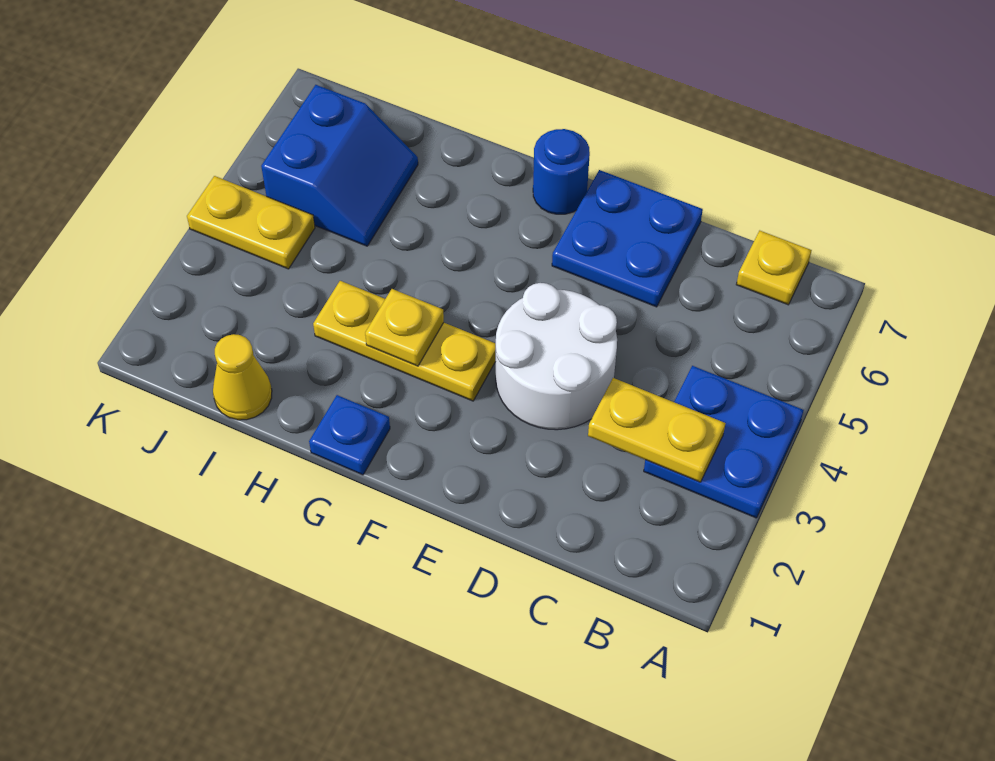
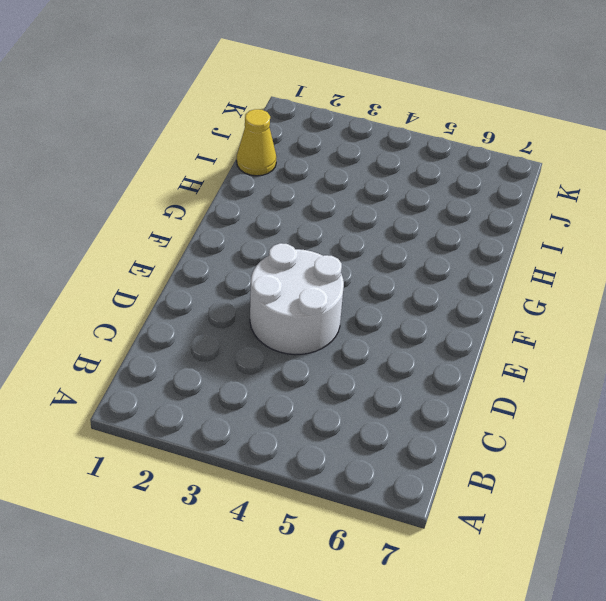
none -> blue plate A3:B4 level 1
none -> yellow plate B7 level 1
none -> blue plate D6:E7 level 1

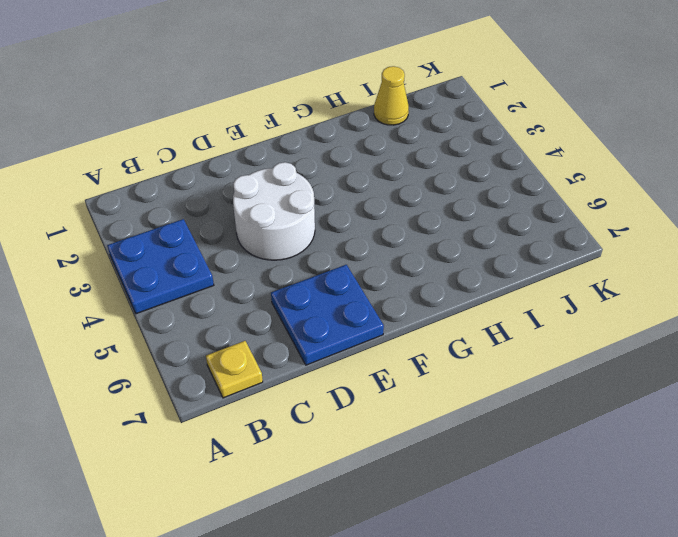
none -> yellow plate F3:H3 level 1
none -> blue round brick F7 level 1
none -> blue plate G1 level 1

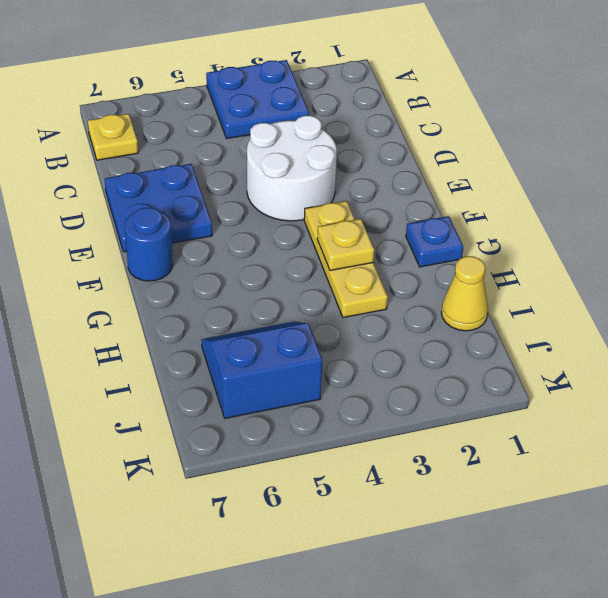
none -> yellow plate J4:K4 level 1
none -> yellow plate B3:C3 level 2

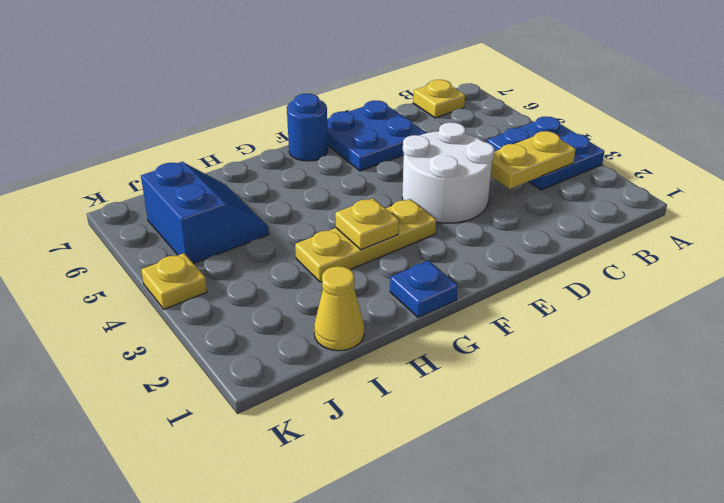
yellow plate K4 level 1 -> yellow plate J4:K4 level 1

